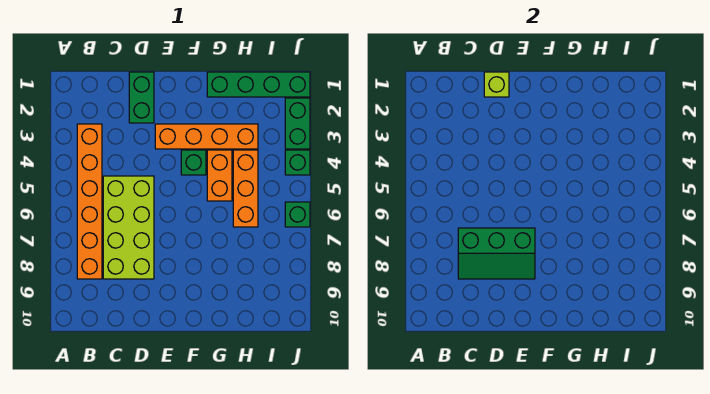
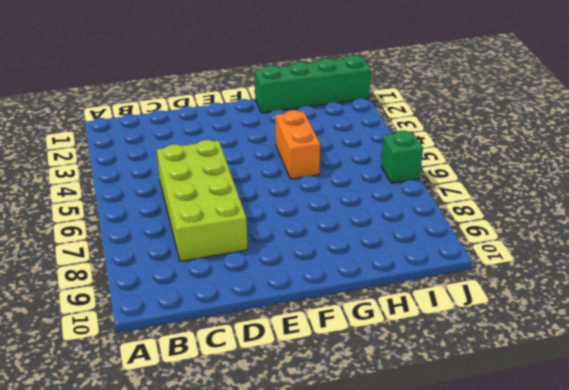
none -> orange brick B3:B8 level 1
none -> green brick D1:D2 level 1
none -> orange brick E3:H3 level 1

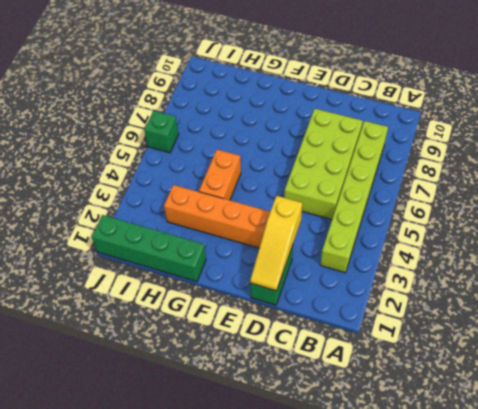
lime brick B3:B8 level 1 -> orange brick B3:B8 level 1
yellow slope D1:D3 level 2 top 3 -> lime brick D1 level 2
none -> green brick F4 level 1
none -> orange brick H4:H6 level 1
none -> green brick J2:J3 level 1

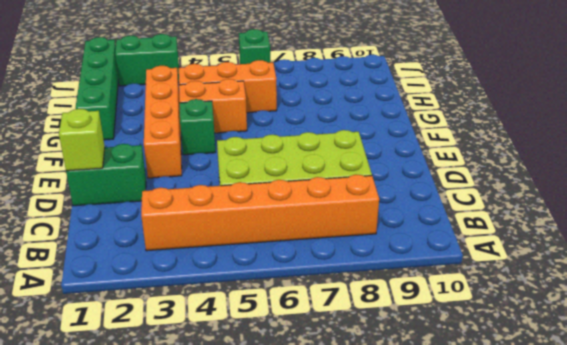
none -> green brick J4 level 1
none -> green slope C7:E8 level 2 top 7

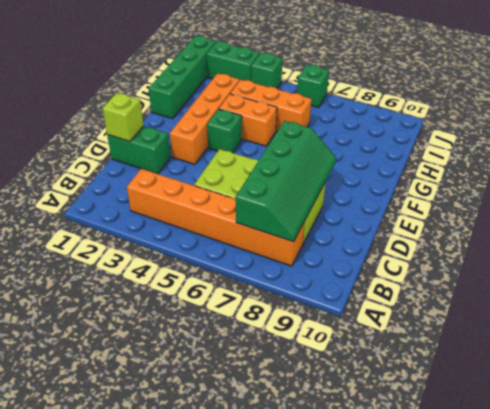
green slope B7:E8 level 2 top 7 -> green slope C7:E8 level 2 top 7

